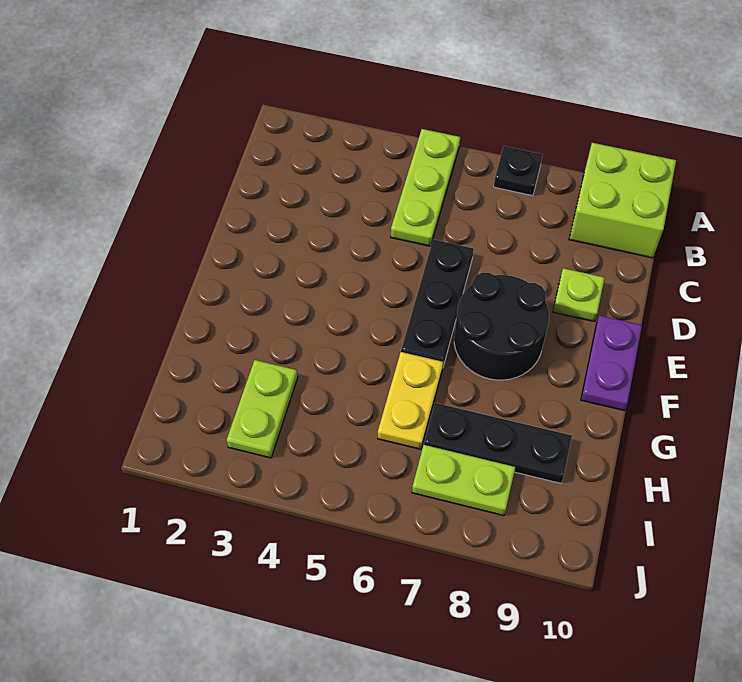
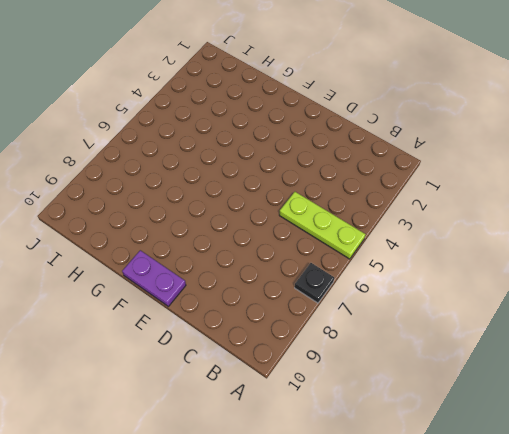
none -> lime brick A9:B10 level 1
none -> black plate D6:F6 level 1

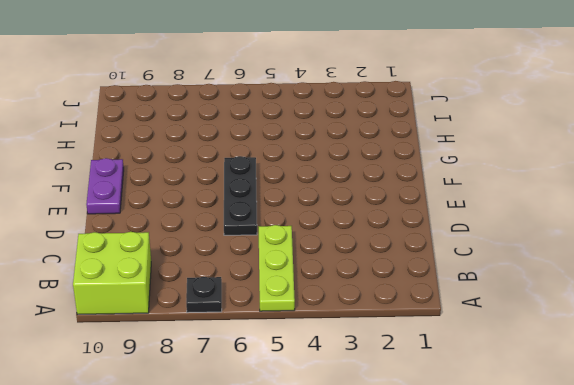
none -> lime plate D9 level 1
none -> black round brick E7:F8 level 1

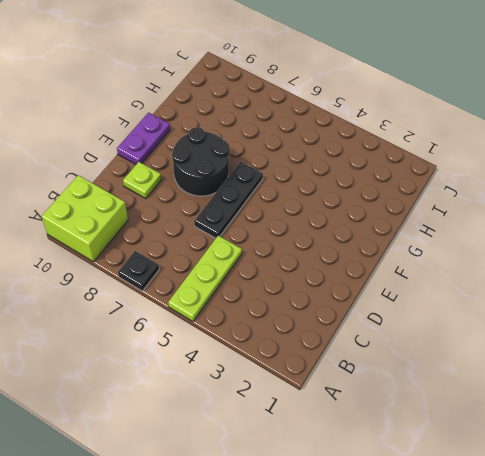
none -> yellow plate G6:H6 level 1
none -> lime plate H3:I3 level 1

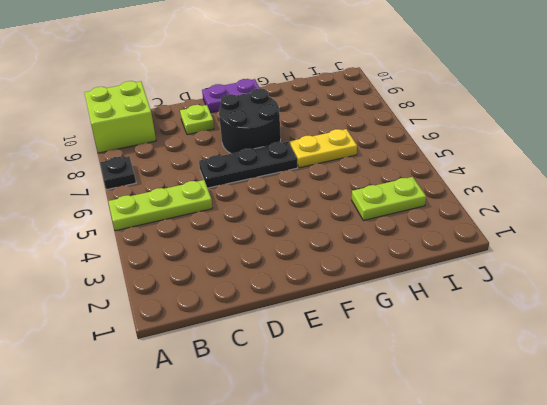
none -> black plate H7:H9 level 1
none -> lime plate I7:I8 level 1

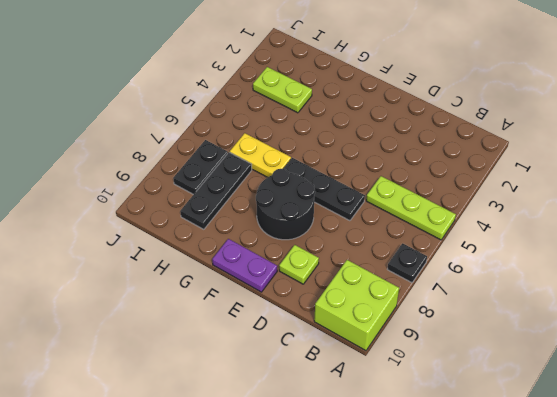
black plate I7:I8 level 1 -> lime plate I7:I8 level 1

